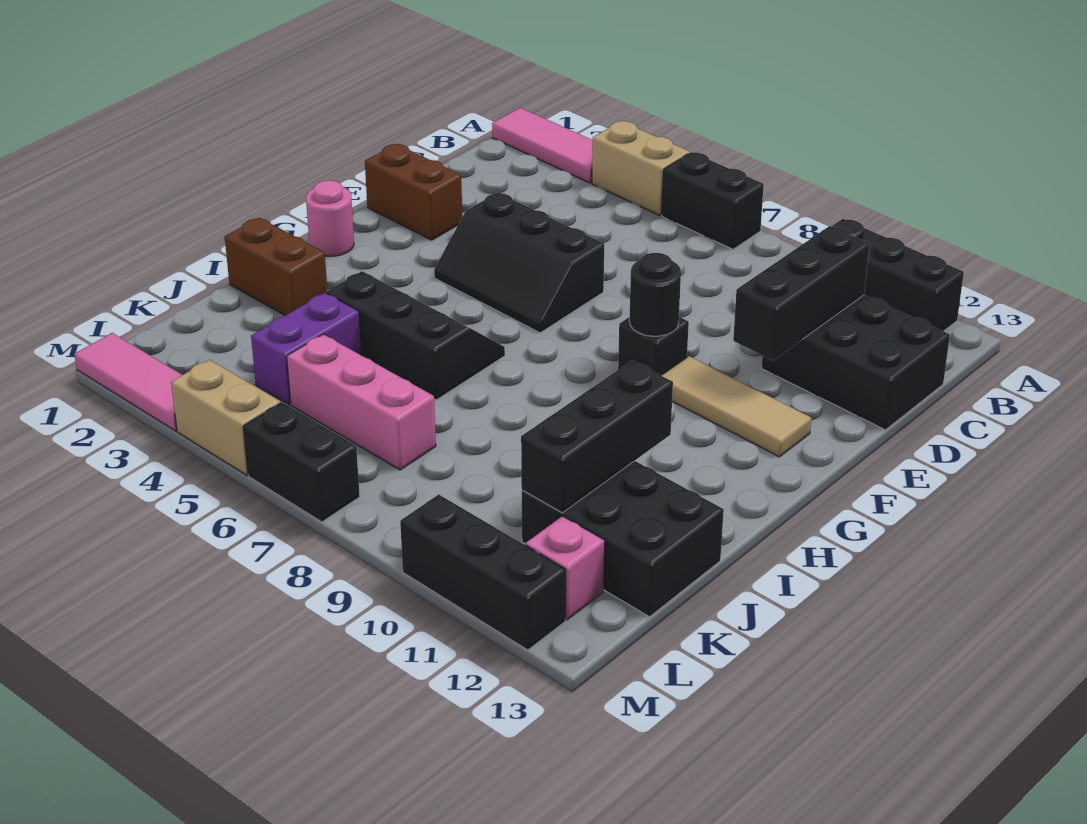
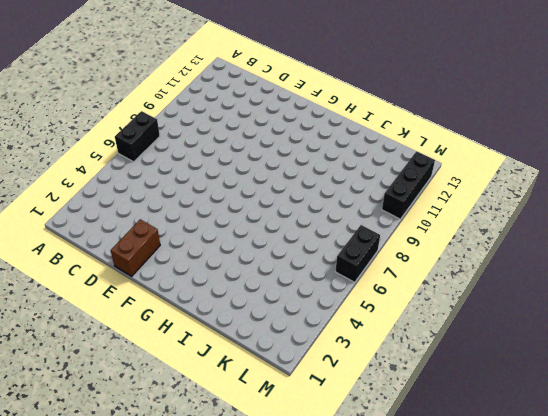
none -> pink tile A1:A3 level 1
none -> tan brick A4:A5 level 1
none -> black brick A10:A12 level 1

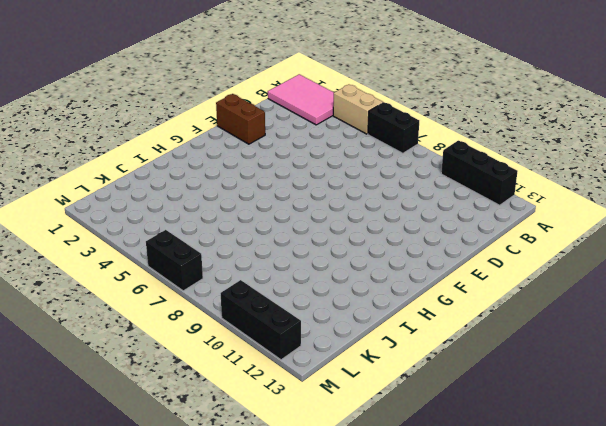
pink tile A1:B3 level 1 -> pink tile A1:A3 level 1
none -> black brick C11:D13 level 1
none -> black slope E4:F6 level 1 top E
none -> black brick F9 level 1

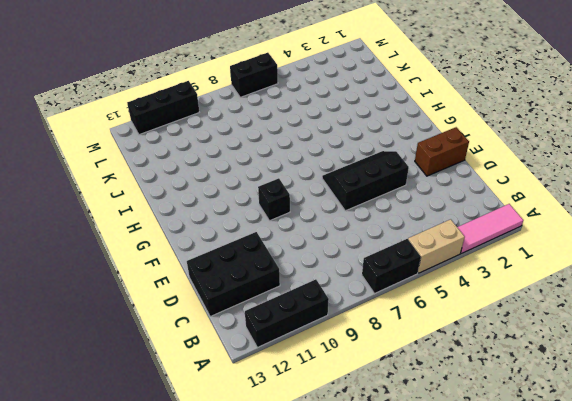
none -> tan tile F10:F12 level 1
none -> pink round brick G1 level 1
none -> black slope H4:I6 level 1 top I

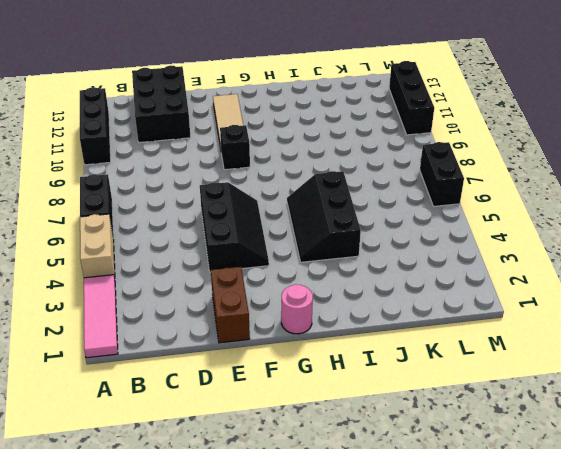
none -> brown brick I1:I2 level 1
none -> purple brick J4:K4 level 1
none -> black brick J11:K13 level 1

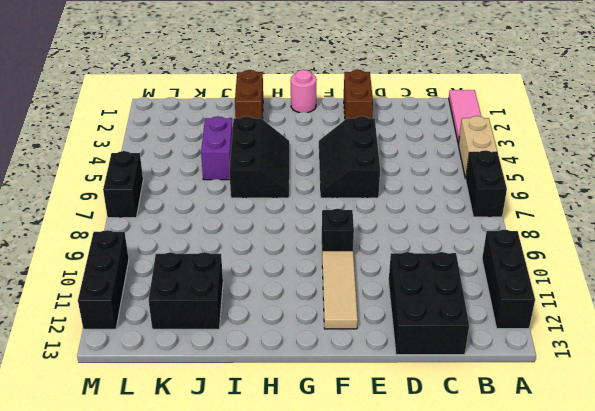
purple brick J4:J5 level 1 -> purple brick J4:K4 level 1
black brick J11:K12 level 1 -> black brick J11:K13 level 1
none -> pink brick K5:K7 level 1
none -> pink brick L12 level 1
none -> pink tile M1:M3 level 1

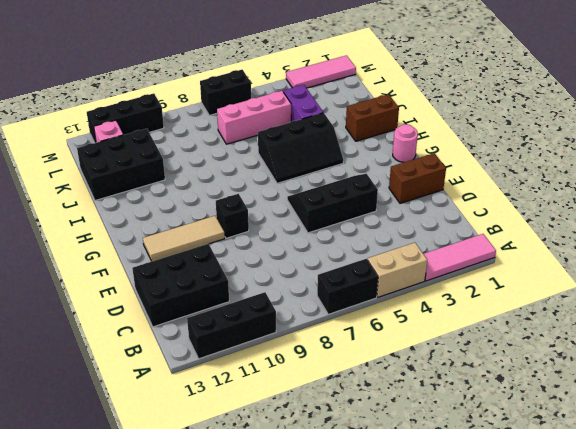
none -> tan brick M4:M5 level 1
none -> black brick C11:E11 level 2
none -> black round brick F9 level 2

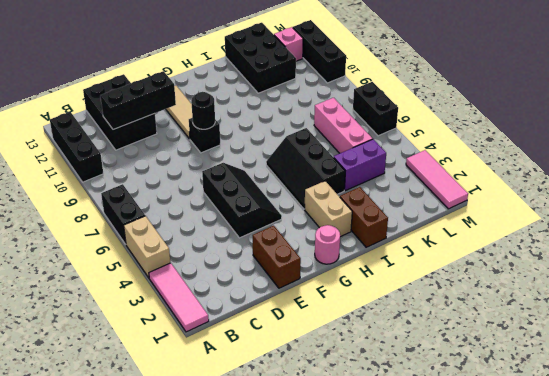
tan brick H2:H3 level 1 -> tan brick M4:M5 level 1
none -> black brick I11:K11 level 2

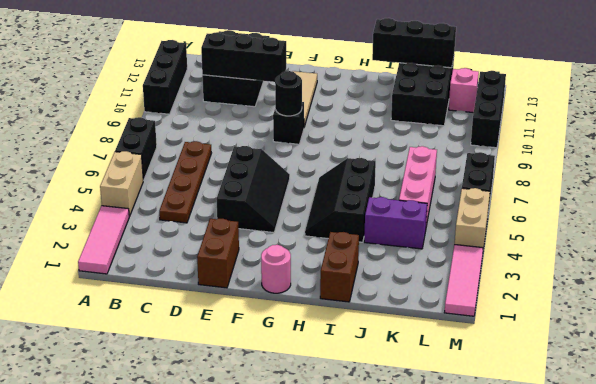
brown plate C4:C7 level 1 -> none
black brick I13:K13 level 2 -> black brick I11:K11 level 2

